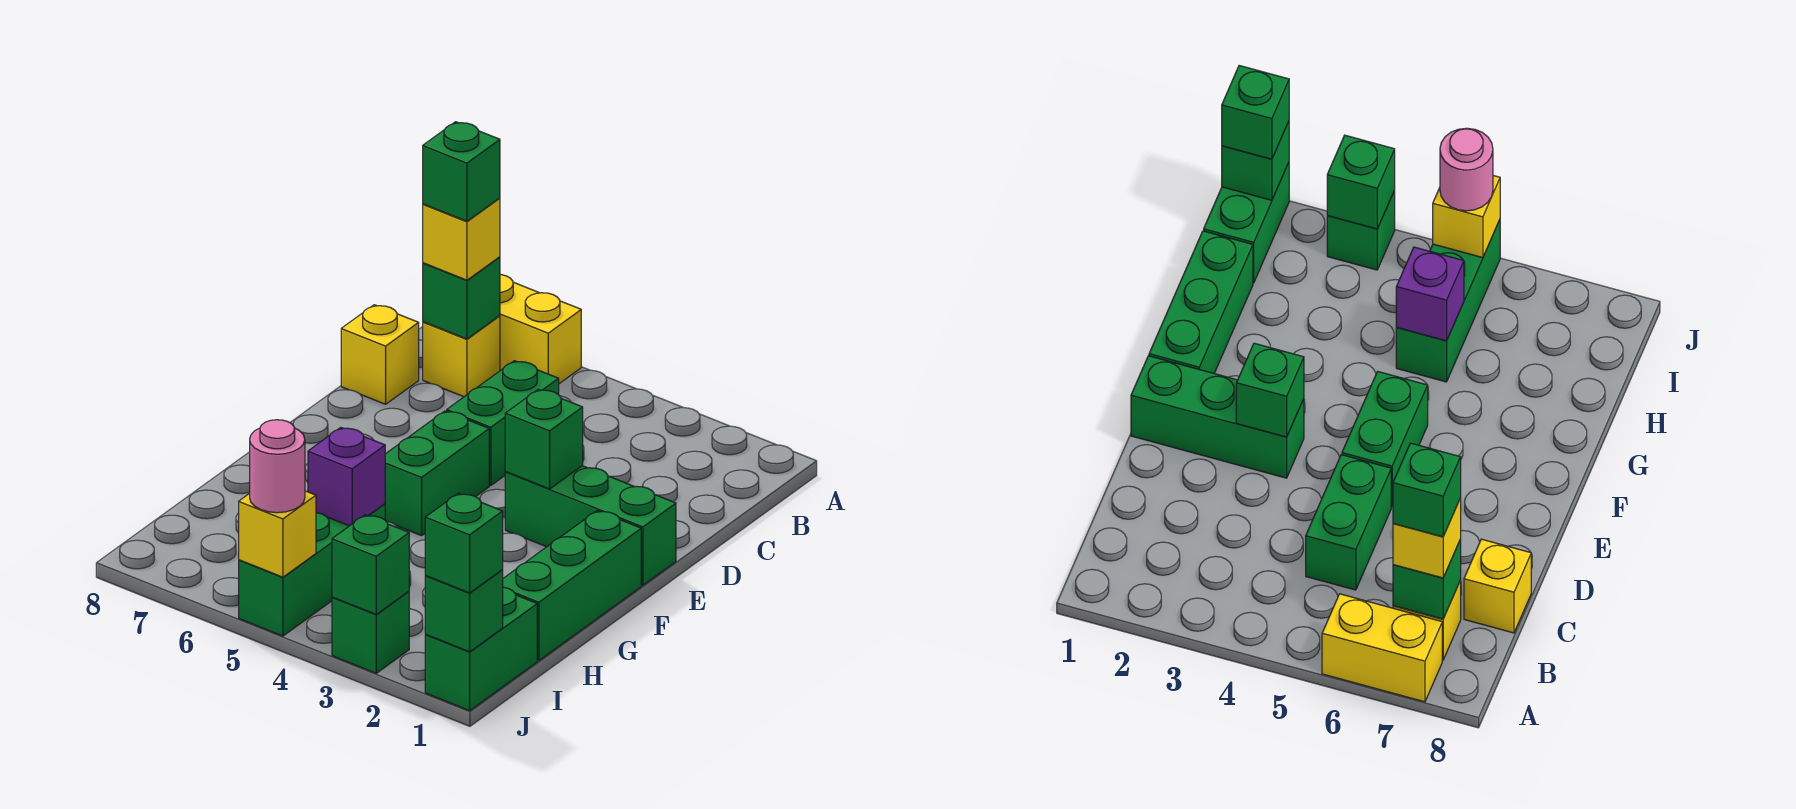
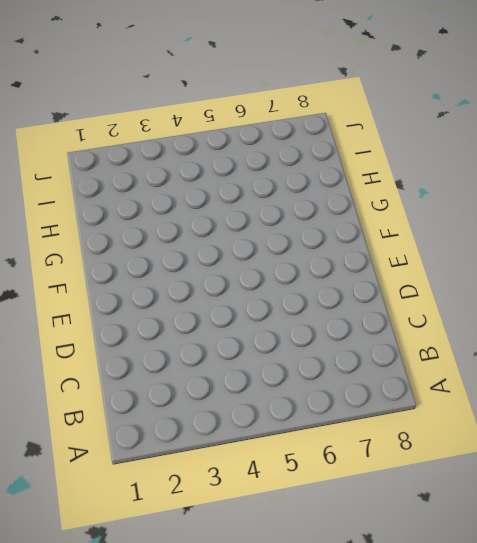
none -> yellow brick A6:A7 level 1
none -> yellow brick B7 level 1
none -> green brick C5:D5 level 1

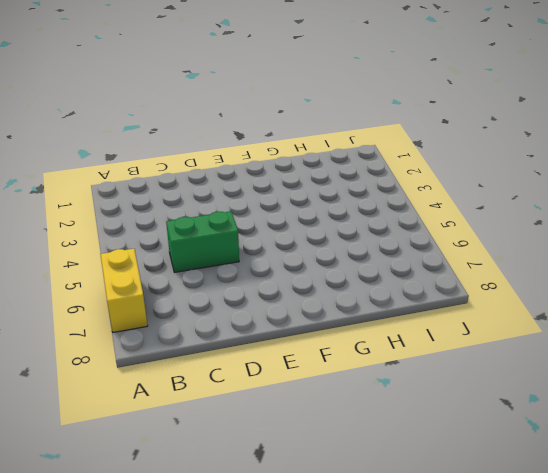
none -> yellow brick B7 level 1
none -> yellow brick C8 level 1
none -> green brick E1:E3 level 1

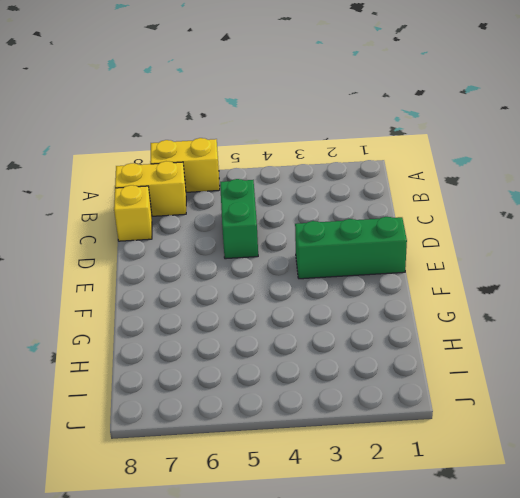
yellow brick B7:B8 level 1 -> yellow brick B7 level 1
none -> green brick E5:F5 level 1
none -> green brick F1:H1 level 1
none -> green brick H5:J5 level 1

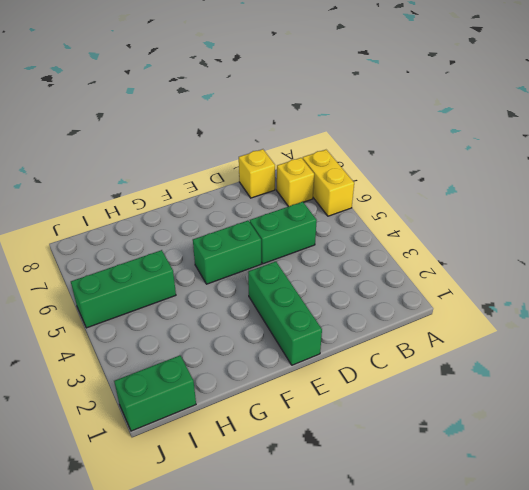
none -> green brick F1:H1 level 1
none -> green brick J3 level 1
none -> green brick B7 level 2

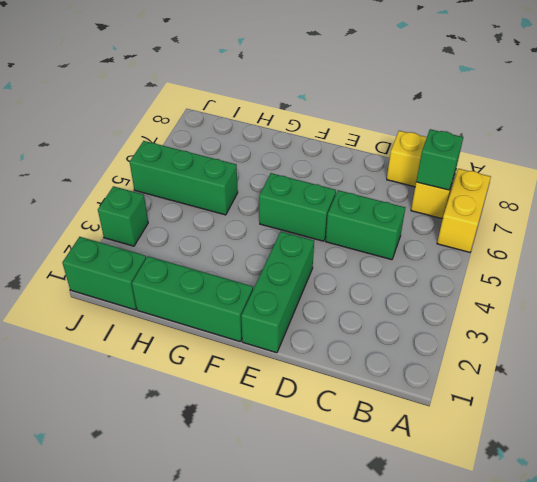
none -> green brick E3 level 2
none -> purple brick H5 level 2
none -> green brick J1 level 2

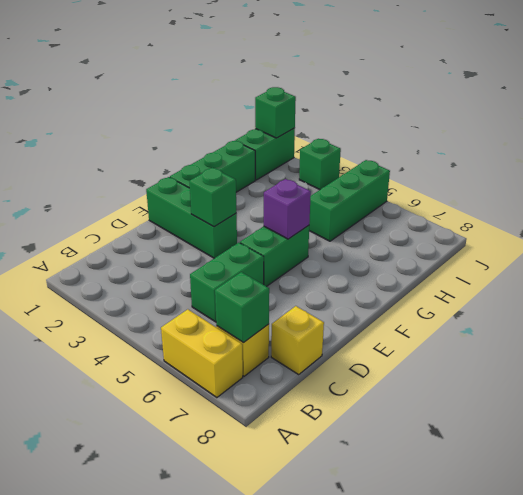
purple brick F5 level 2 -> purple brick H5 level 2
none -> green brick J3 level 2
none -> yellow brick J5 level 2
none -> yellow brick B7 level 3

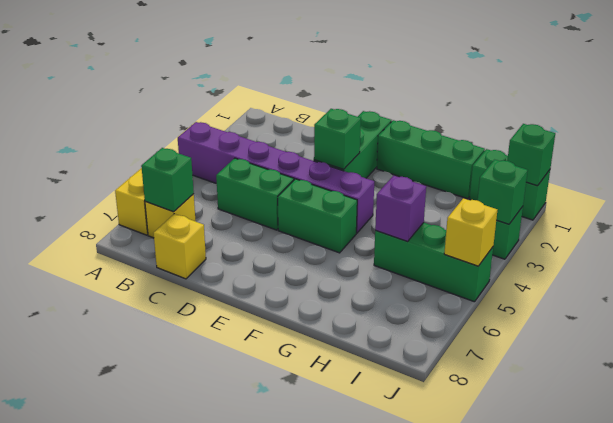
purple brick A4:F4 level 1 -> none
none -> yellow brick B7 level 3
none -> green brick J1 level 3
none -> pink round brick J5 level 3

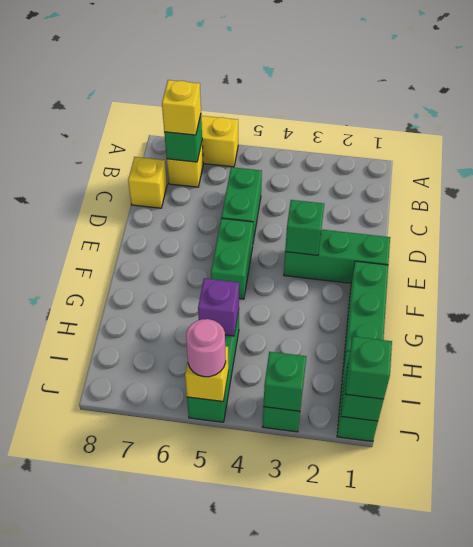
none -> green brick B7 level 4

